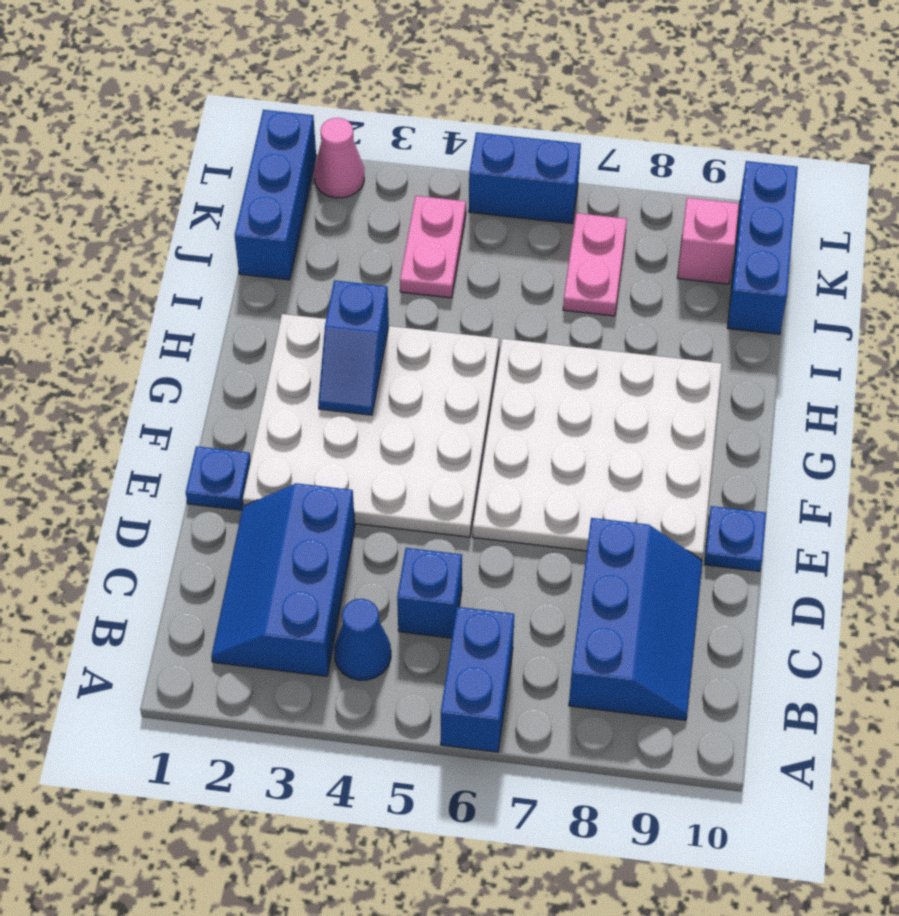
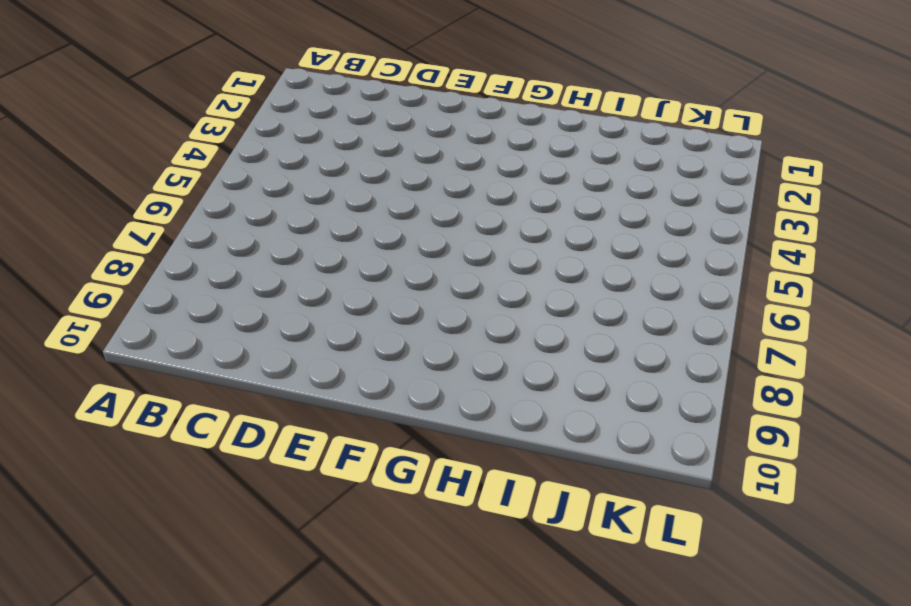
none -> blue brick A6:B6 level 1
none -> blue slope B2:D3 level 1 top 3
none -> blue cone B4 level 1

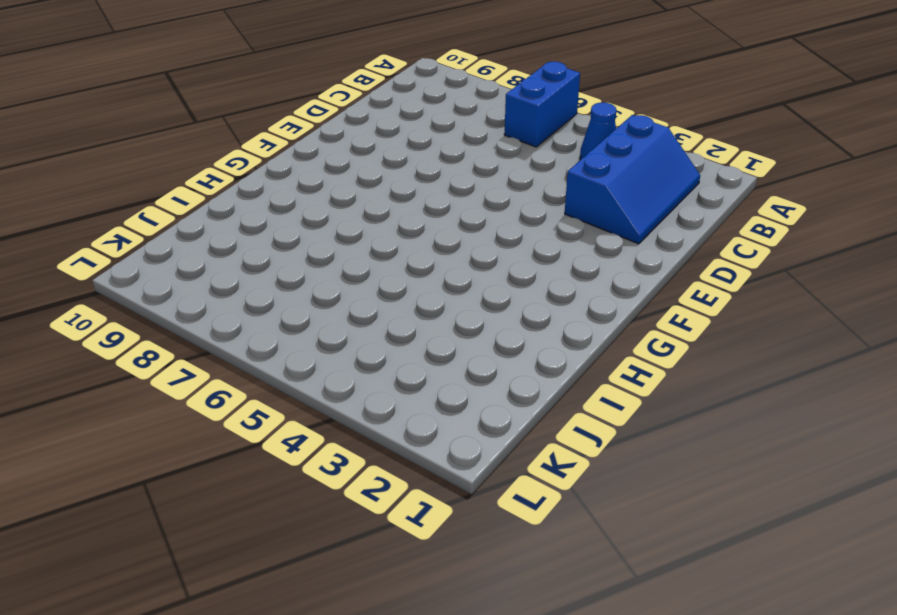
none -> blue slope B8:D9 level 1 top 8
none -> blue brick C5 level 1
none -> blue plate E1 level 1

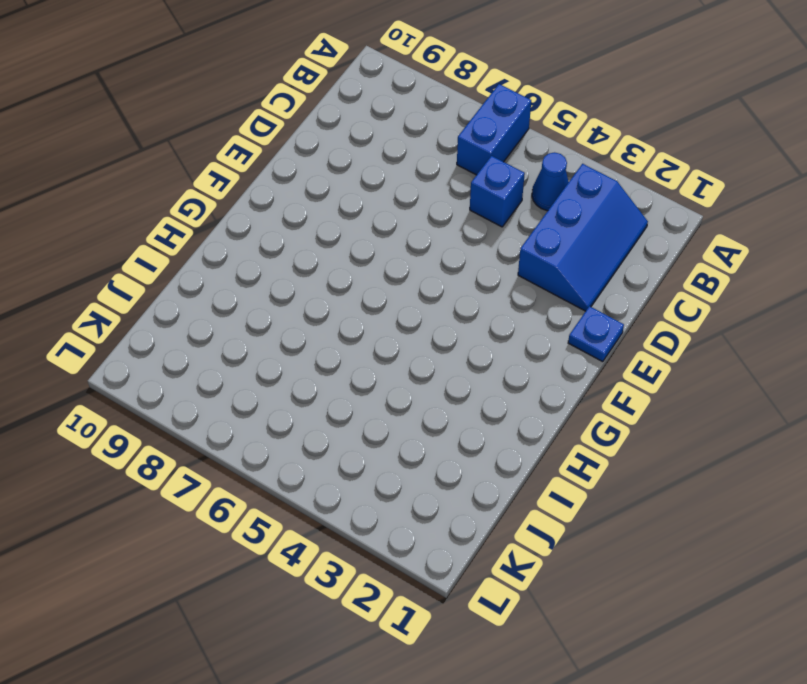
none -> blue slope B8:D9 level 1 top 8
none -> white plate E2:H5 level 1
none -> white plate E6:H9 level 1

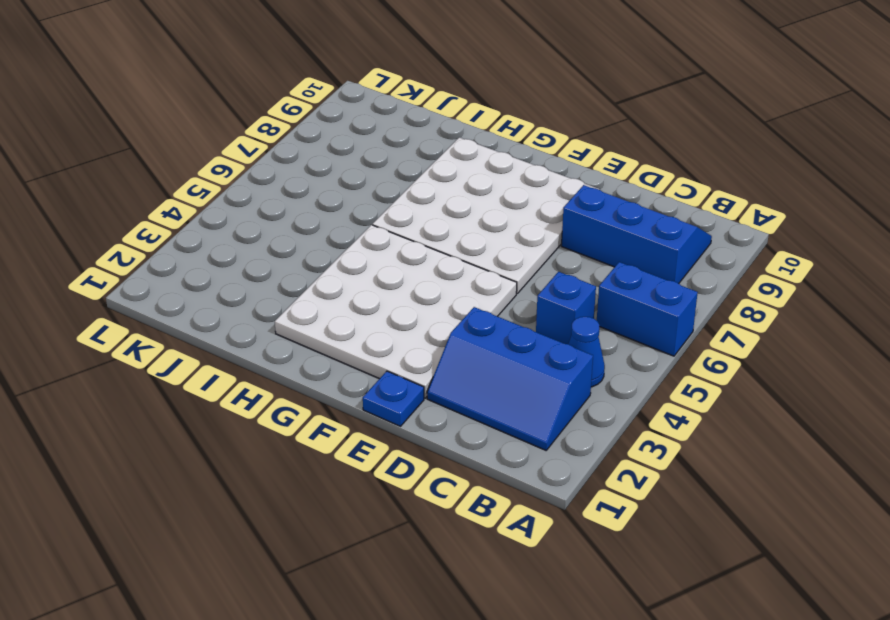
none -> blue plate E10 level 1
none -> blue brick J1:L1 level 1
none -> pink plate J4:K4 level 1

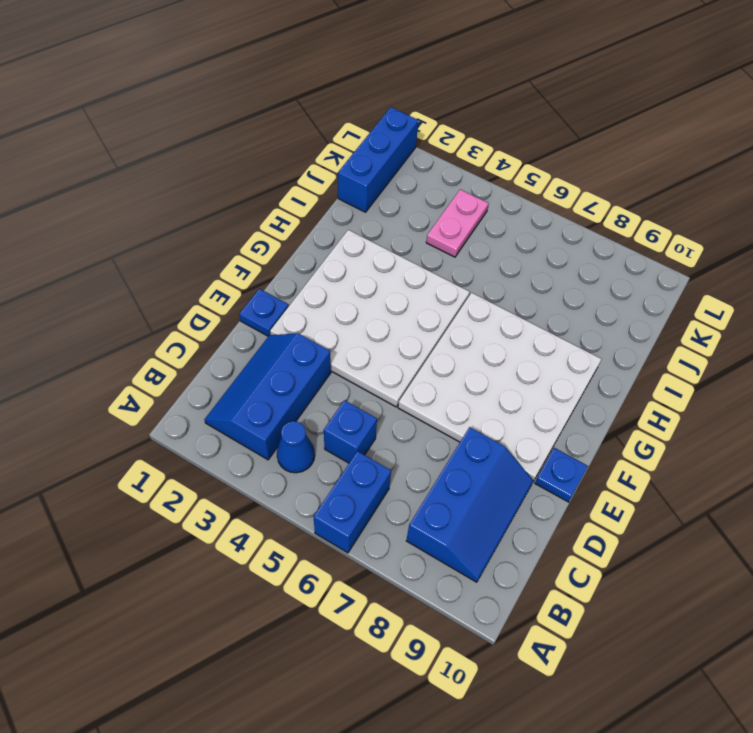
none -> pink plate J7:K7 level 1
none -> blue brick J10:L10 level 1
none -> pink brick K9 level 1

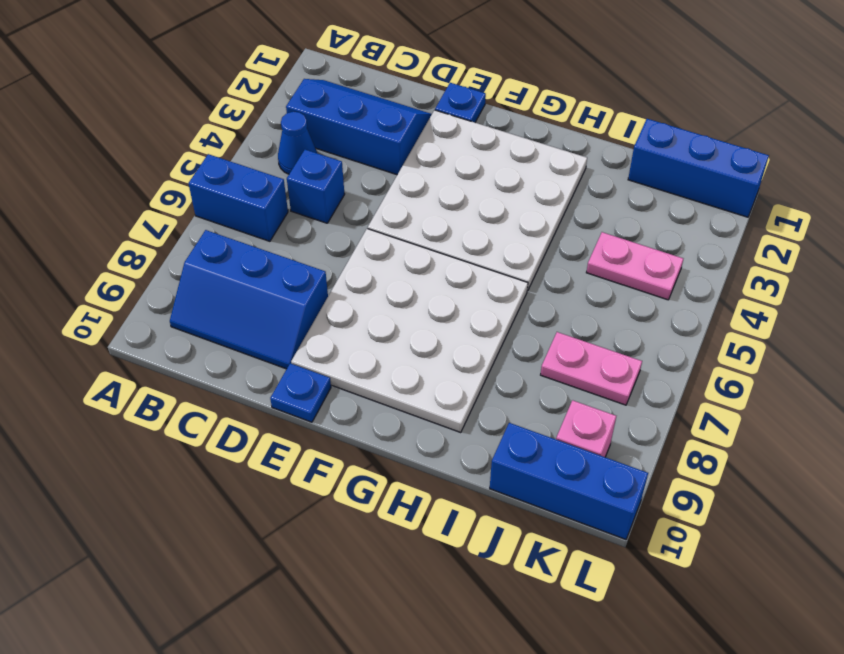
none -> pink cone L2 level 1
none -> blue brick L5:L6 level 1
none -> blue slope G3:H3 level 2 top H

